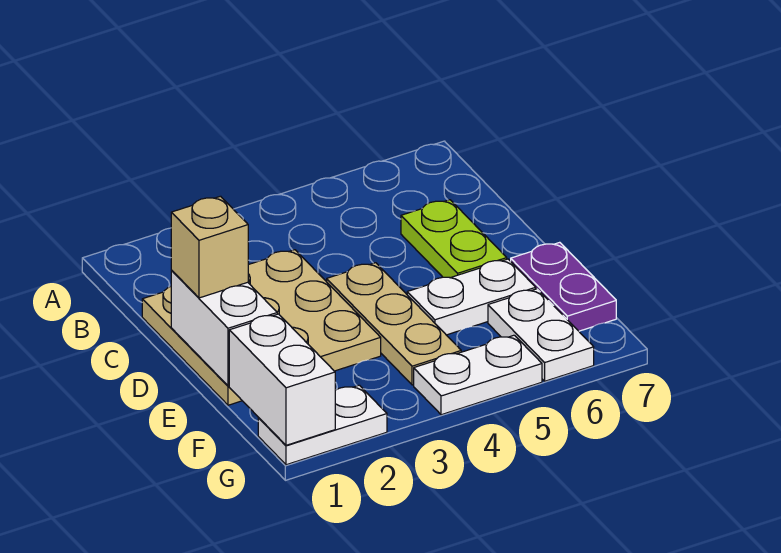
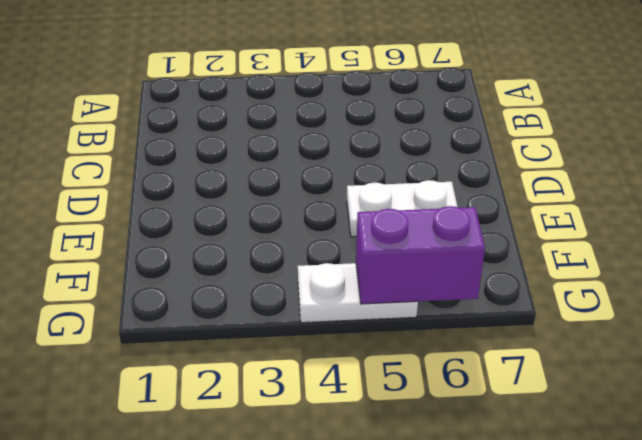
purple brick G5:G6 level 2 -> none
none -> tan plate C1:E3 level 1
none -> lime plate C6:D6 level 1

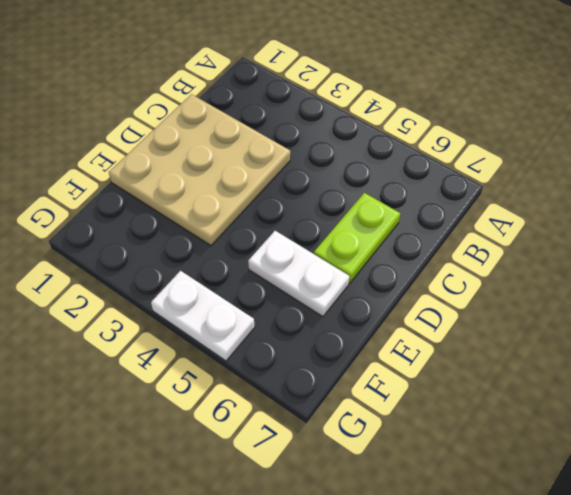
none -> tan plate D4:F4 level 1
none -> purple plate E7:F7 level 1

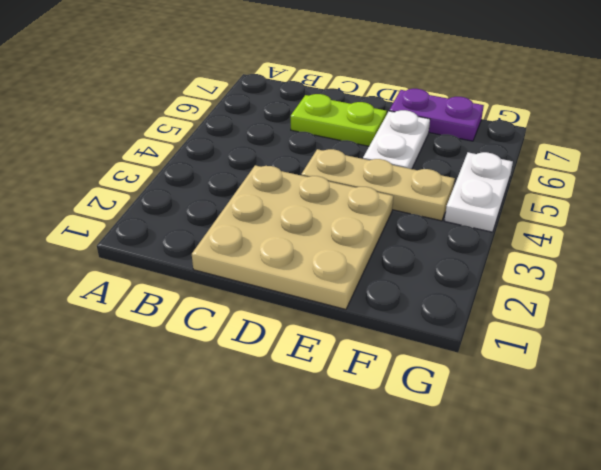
none -> white plate F6:G6 level 1
none -> white plate G1:G2 level 1

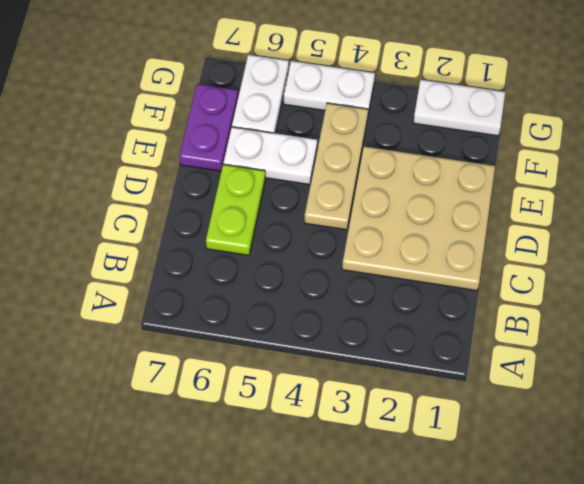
none -> white brick D1:E1 level 2
none -> white brick F1:G1 level 2

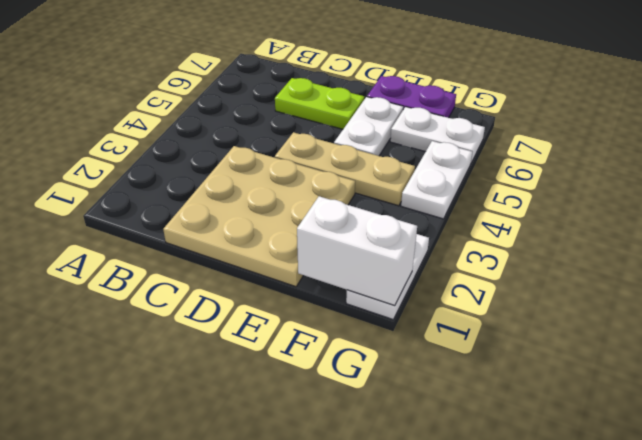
none -> white brick D1:E1 level 2
none -> tan brick D1 level 3

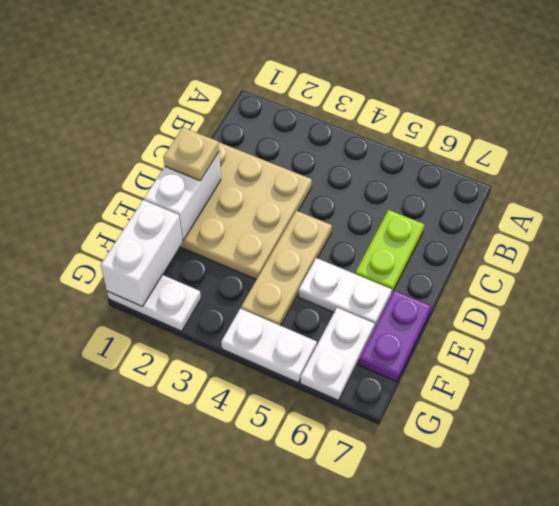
tan plate D1 level 3 -> tan brick D1 level 3

